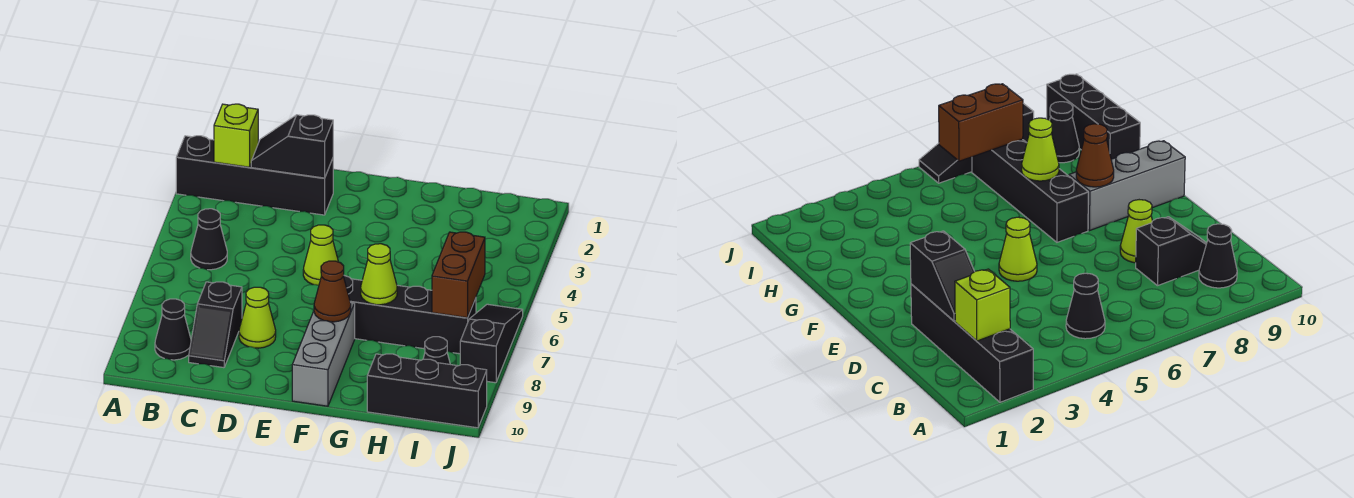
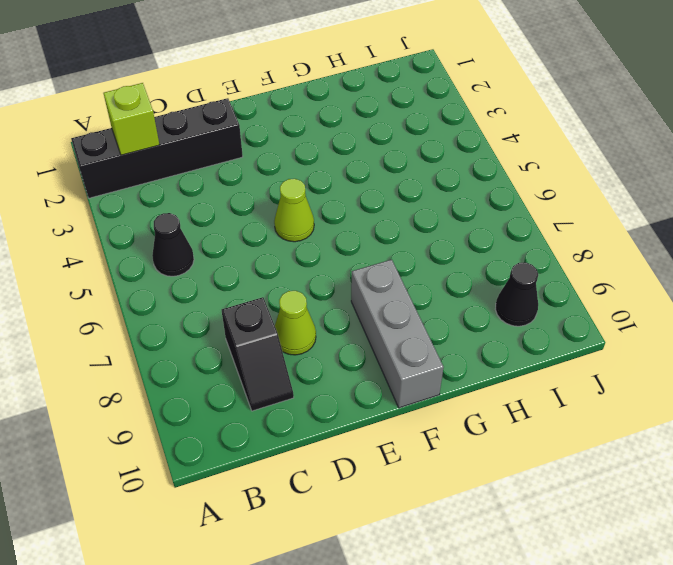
none -> black cone B9 level 1
none -> black brick F7:I7 level 1
none -> black brick H10:J10 level 1

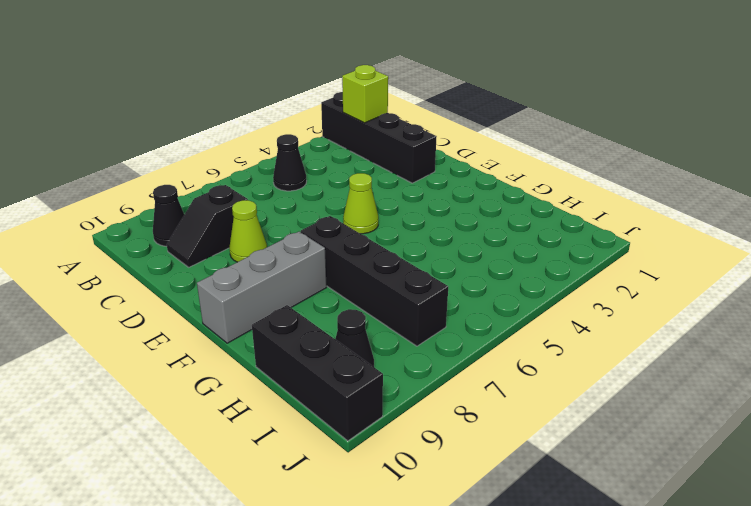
none -> black slope J6:J8 level 1 top 8
none -> black slope C2:D2 level 2 top D
none -> brown cone F8 level 2

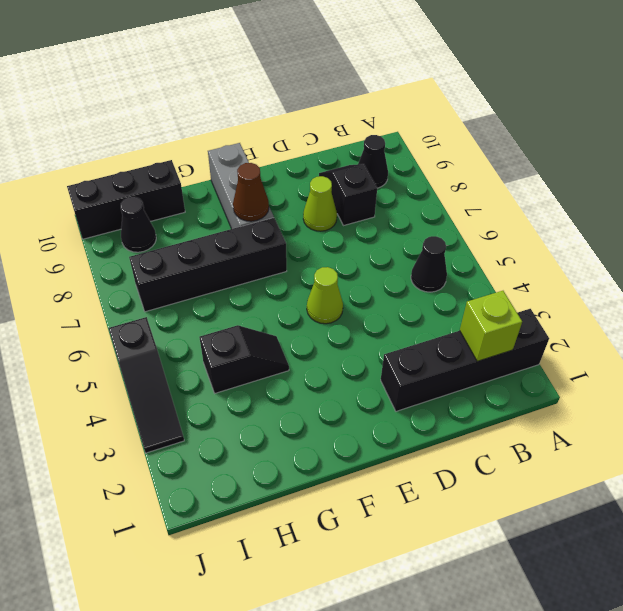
black slope G4:H4 level 1 top H -> black slope C2:D2 level 2 top D
black slope J3:J5 level 1 top 5 -> black slope J6:J8 level 1 top 8
none -> lime cone G7 level 2
none -> brown brick I6:I7 level 2

